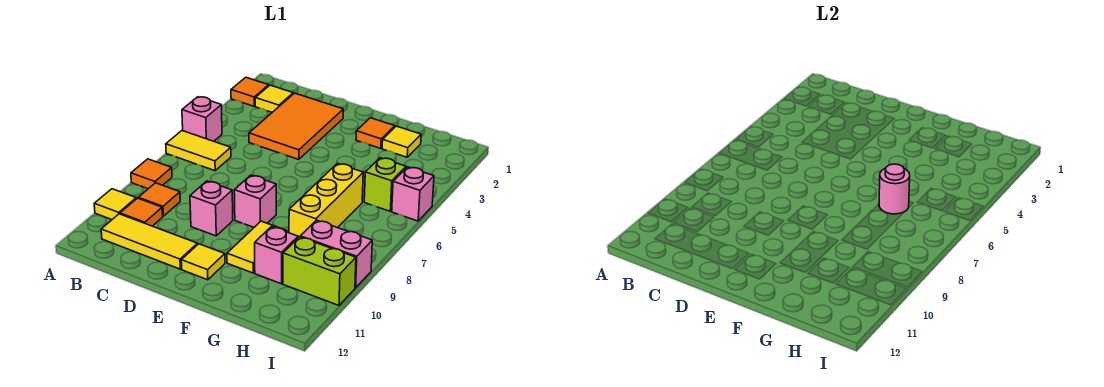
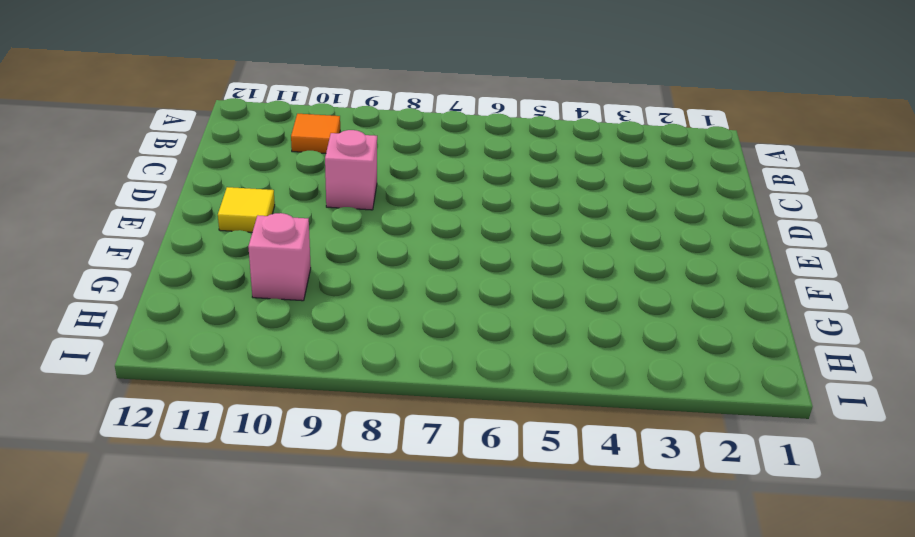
none -> orange tile A2 level 1
none -> pink brick A5 level 1
none -> yellow tile A6:B6 level 1

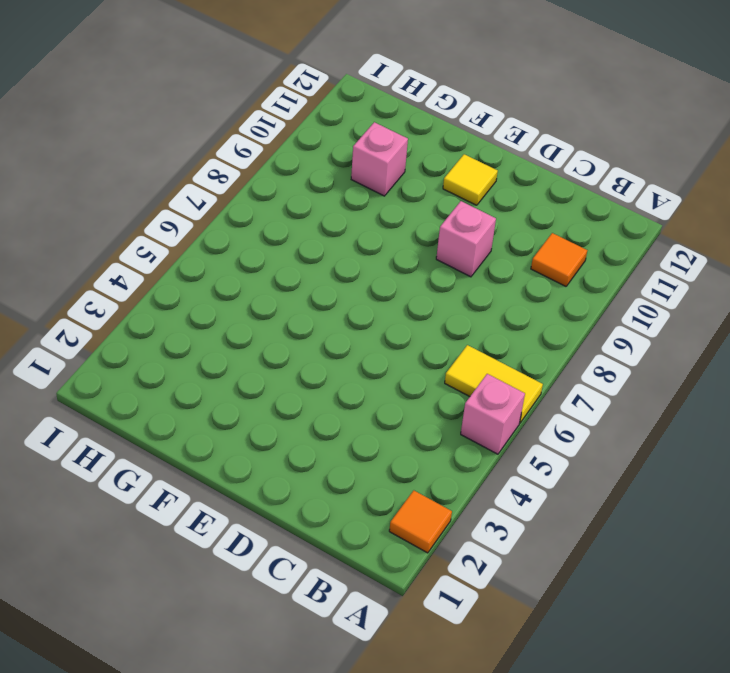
none -> orange tile A8 level 1
none -> yellow tile A10 level 1
none -> yellow tile B2 level 1

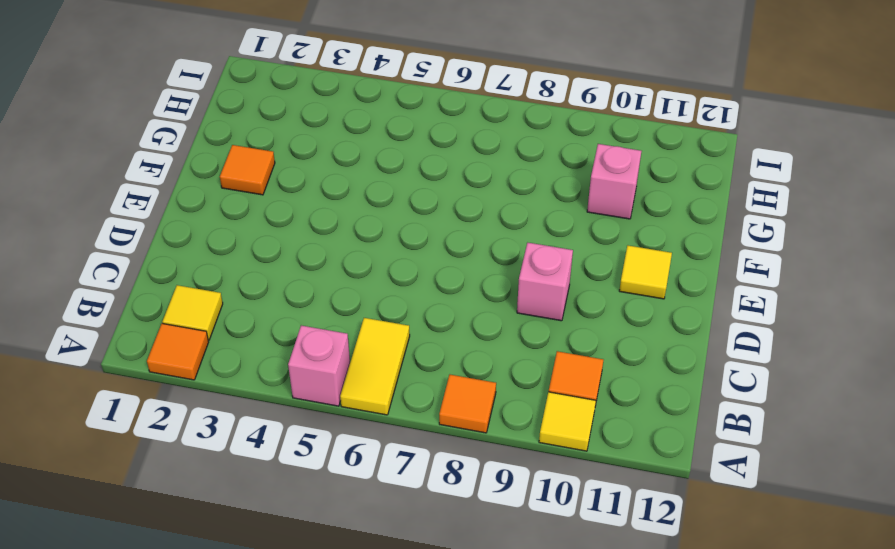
none -> orange tile B9 level 1
none -> yellow tile B11:D11 level 1
none -> orange tile C2:D4 level 1

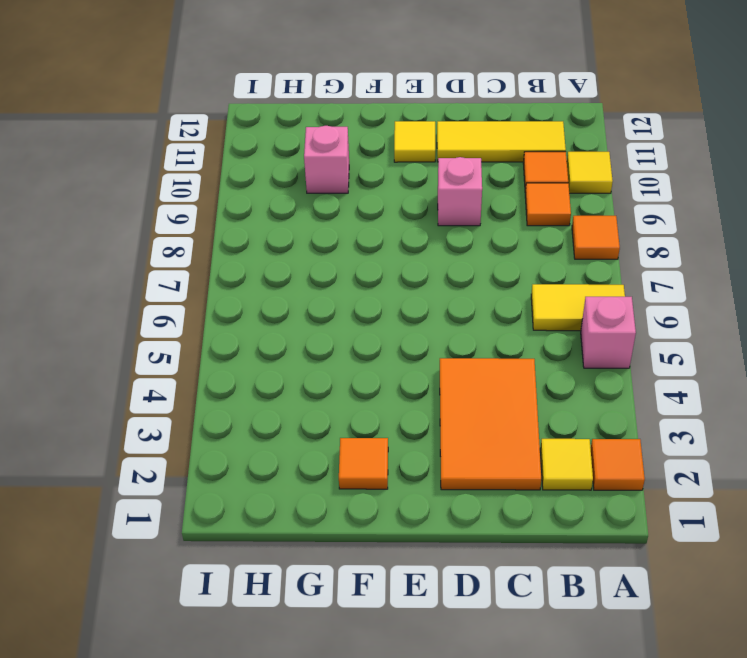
none -> pink brick E8 level 1
none -> yellow tile F9:F10 level 1
none -> yellow tile G2 level 1

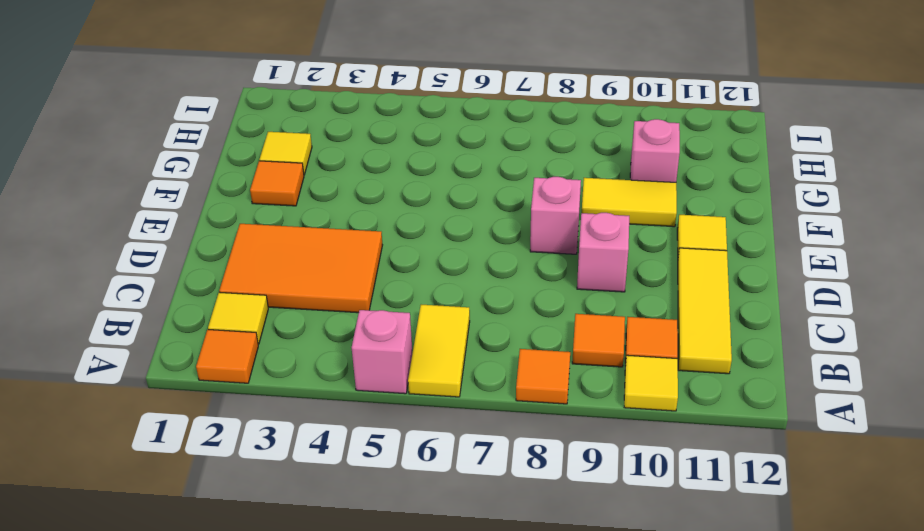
none -> yellow brick G6:G8 level 1
none -> lime brick H5 level 1
none -> pink brick H9:I9 level 1

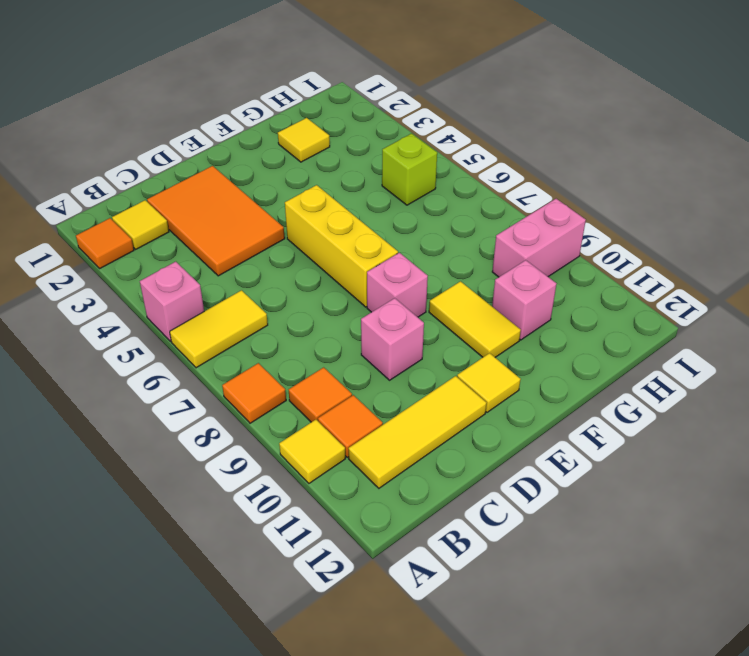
yellow brick E5:E7 level 1 -> yellow brick G6:G8 level 1
none -> orange tile F2 level 1
none -> lime brick H10:I10 level 1
none -> pink brick I5 level 1

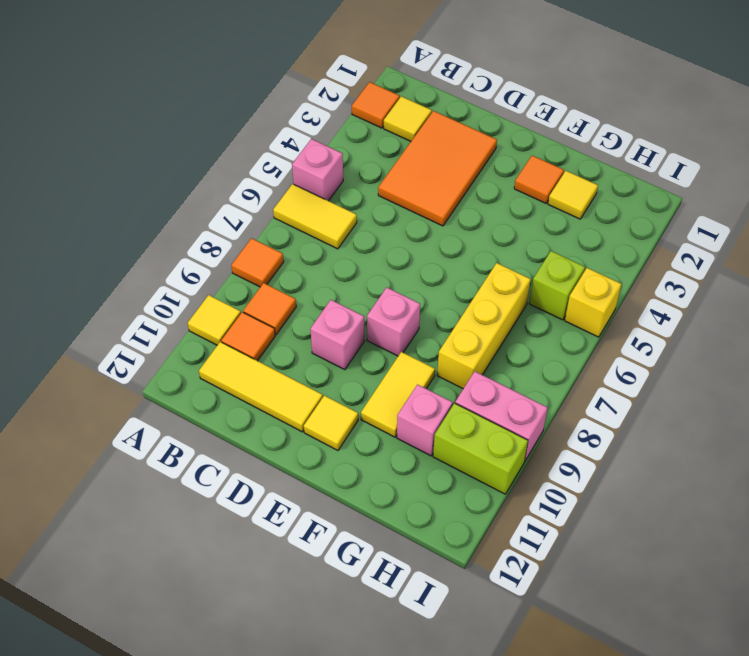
yellow brick I5 level 1 -> pink brick I5 level 1
none -> pink round brick G6 level 2

